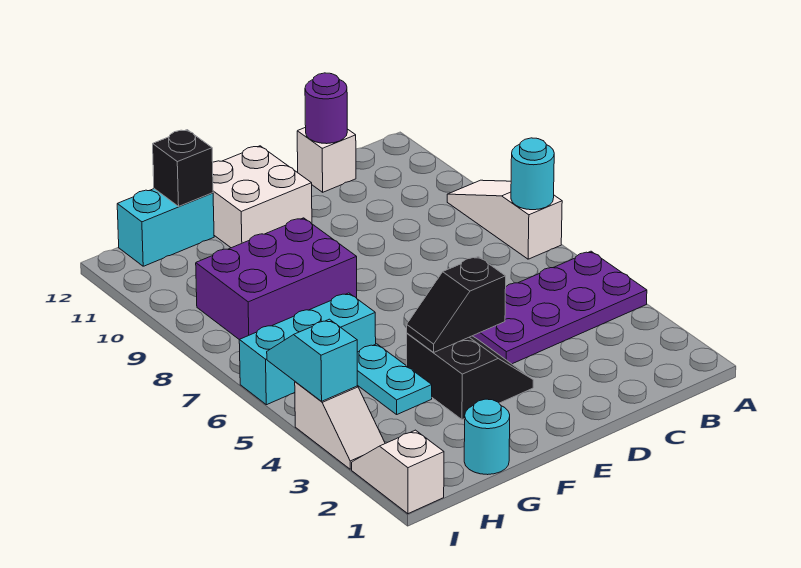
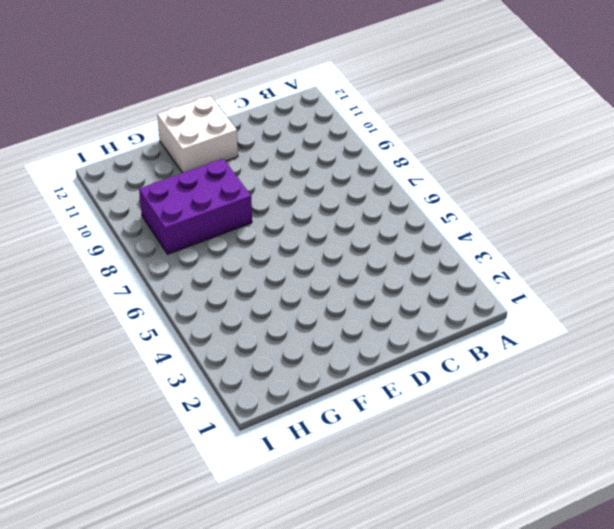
none -> purple plate A4:D5 level 1
none -> white slope A7:A9 level 1 top 7
none -> white brick C12 level 1

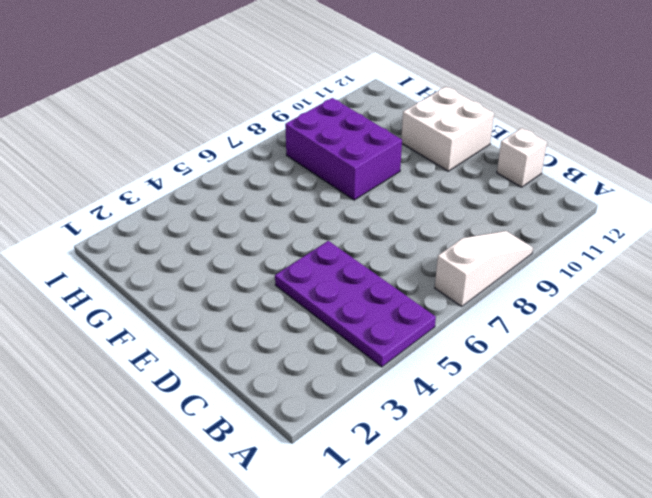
none -> black slope E3:F4 level 1 top F
none -> cyan round brick G1 level 1
none -> cyan plate G4:G5 level 1

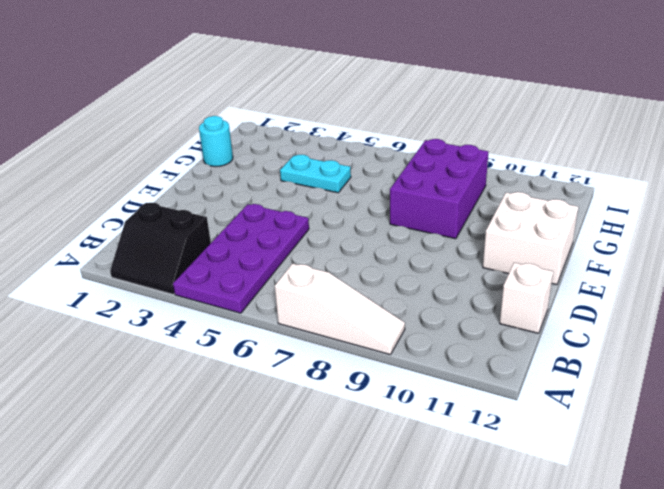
black slope A2:B3 level 1 top B -> black slope E3:F4 level 1 top F
none -> cyan brick G6:I6 level 1
none -> cyan brick G12:H12 level 1
none -> white slope I1:I2 level 1 top 1

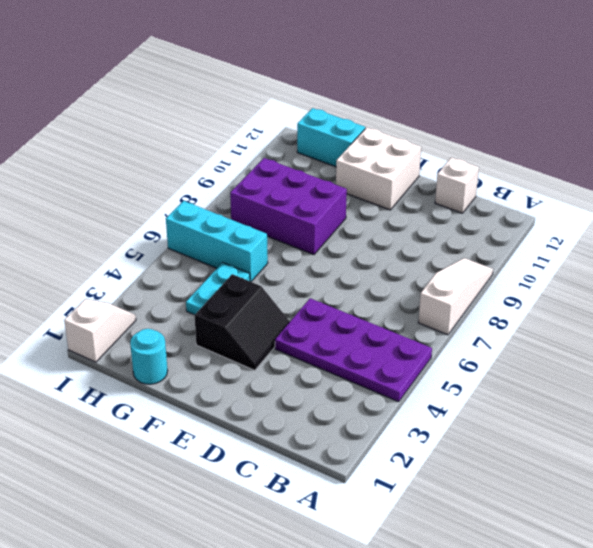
none -> white slope I3:I4 level 1 top 4
none -> cyan round brick A7 level 2
none -> purple round brick C12 level 2

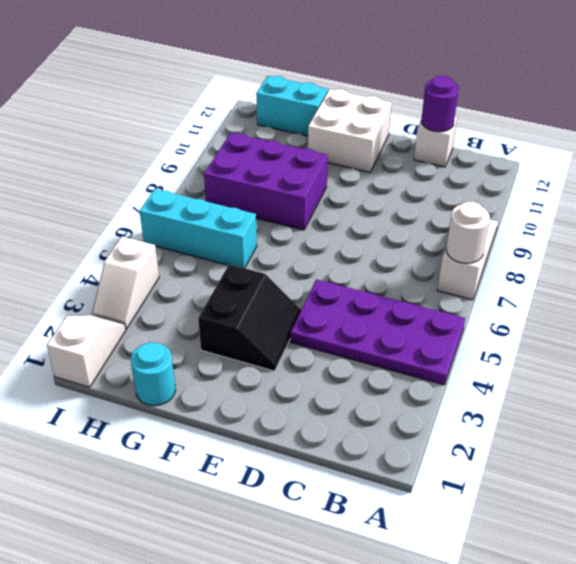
white round brick A7 level 2 -> cyan round brick A7 level 2
none -> cyan plate G4:G5 level 1
none -> black slope E4:F4 level 2 top E
none -> black brick G12 level 2

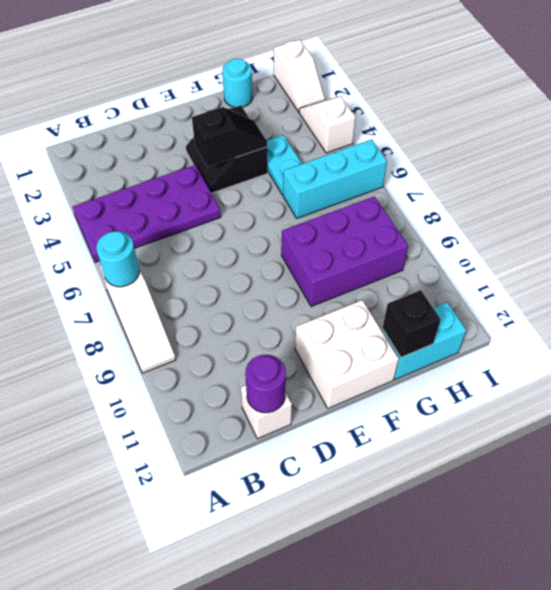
none -> cyan slope I4:I5 level 2 top 4

